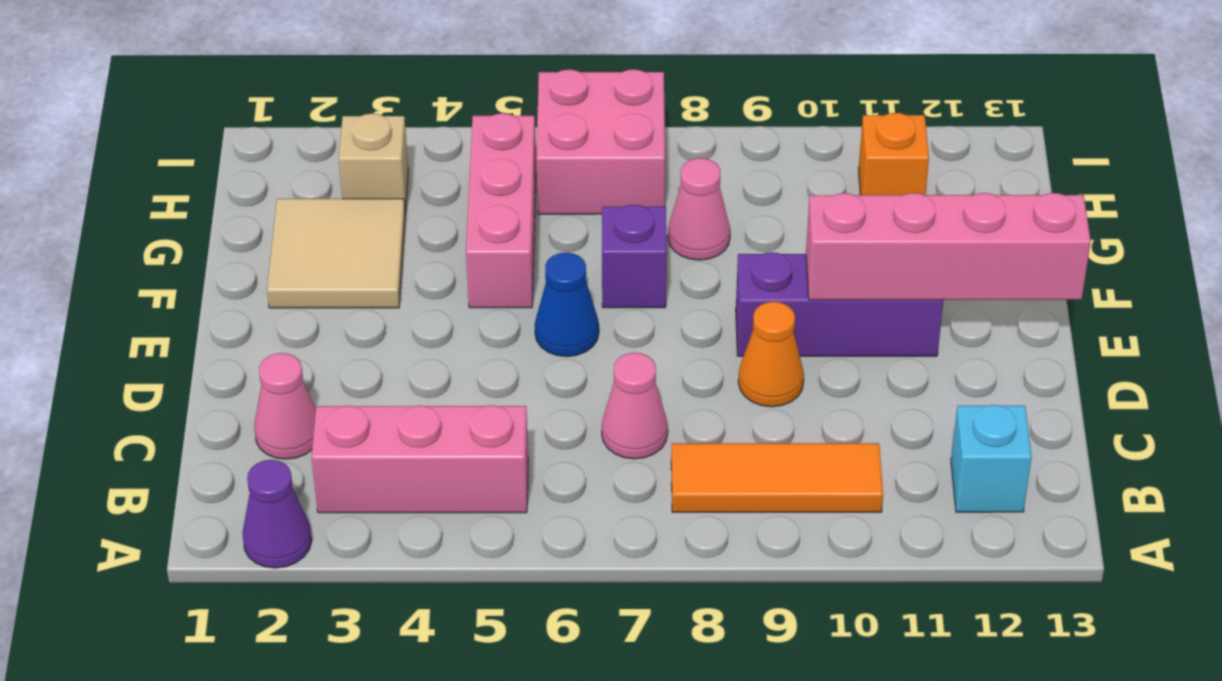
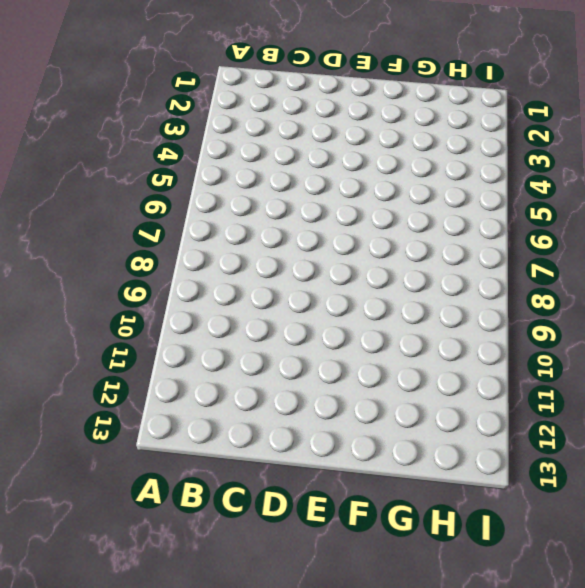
none -> purple cone A2 level 1
none -> pink brick B3:B5 level 1
none -> orange tile B8:B10 level 1

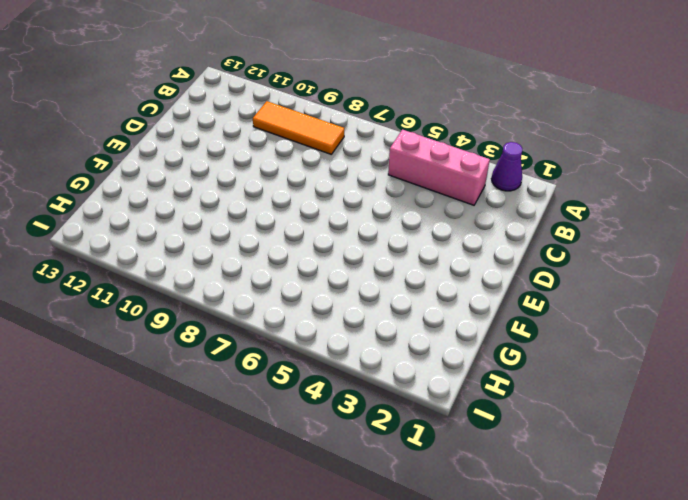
none -> cyan brick B12 level 1
none -> pink cone C2 level 1
none -> pink cone C7 level 1

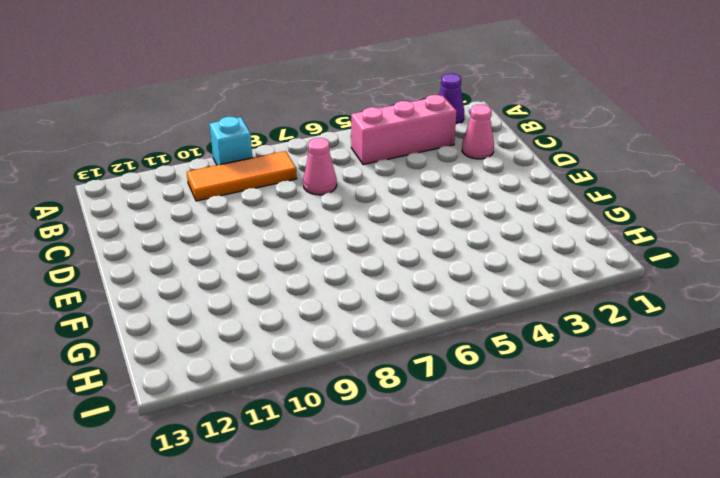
cyan brick A9 level 1 -> cyan brick B12 level 1
none -> orange cone D9 level 1
none -> blue cone E6 level 1
none -> purple brick E9:E11 level 1

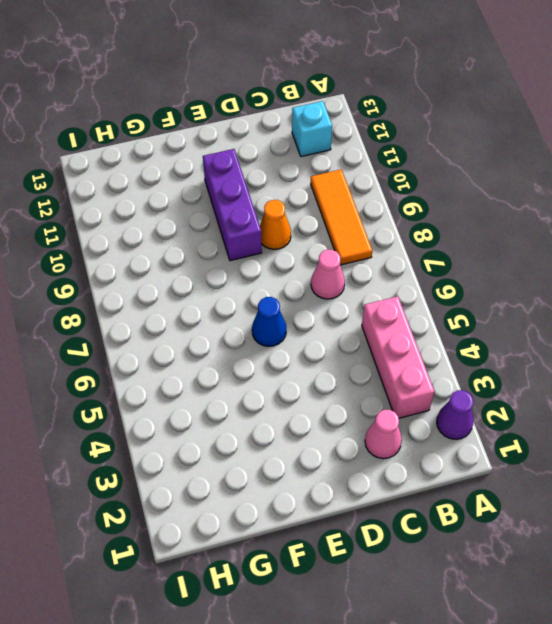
none -> tan tile F2:G3 level 1
none -> pink brick F5:H5 level 1
none -> purple brick F7 level 1

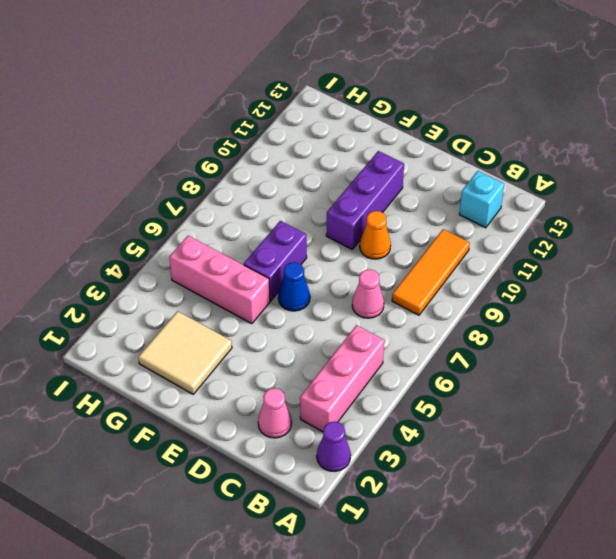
purple brick F6:F7 level 1 -> purple brick F7 level 1
none -> pink cone G8 level 1
none -> tan brick H3 level 1
none -> pink brick H6:I7 level 1

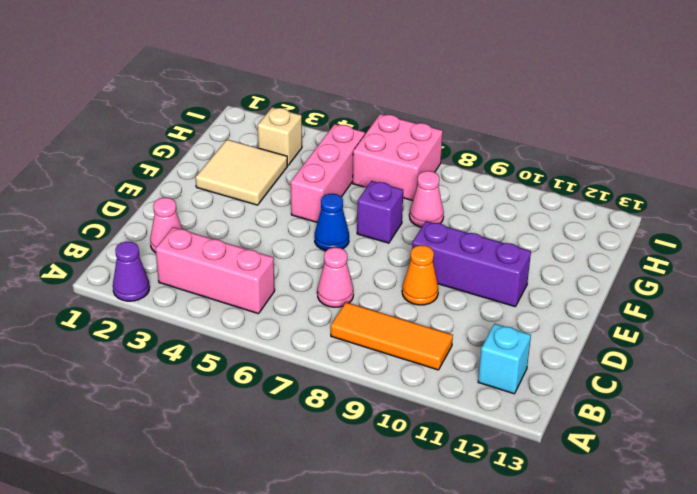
none -> orange brick H11 level 1
none -> pink brick E10:E13 level 2

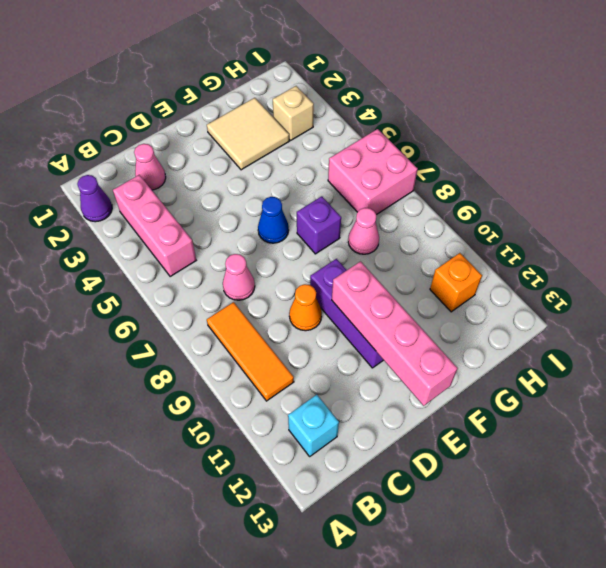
none -> pink brick F5:H5 level 1

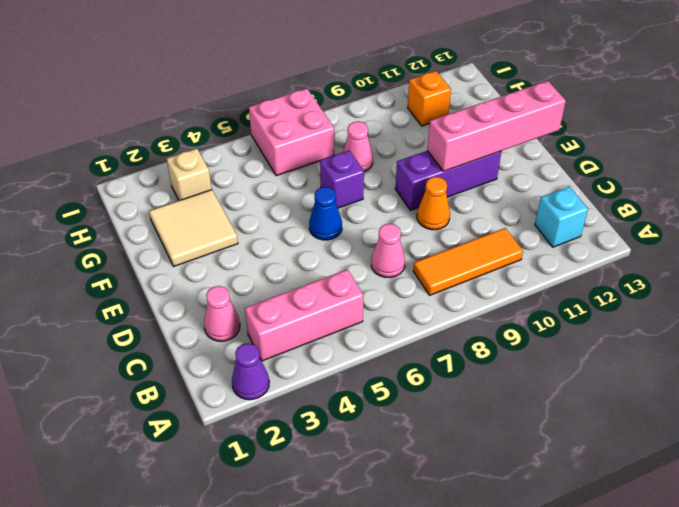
none -> pink brick F5:H5 level 1

